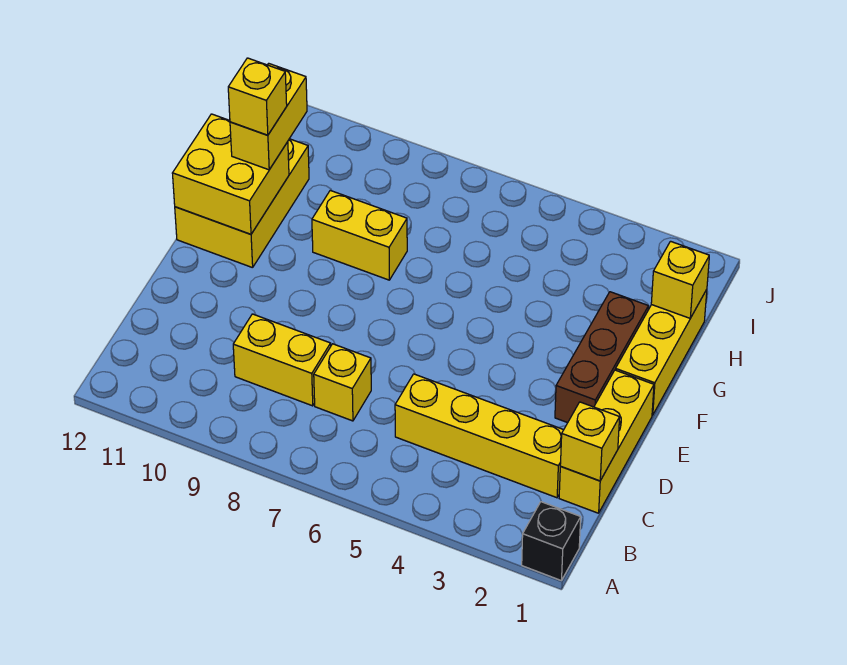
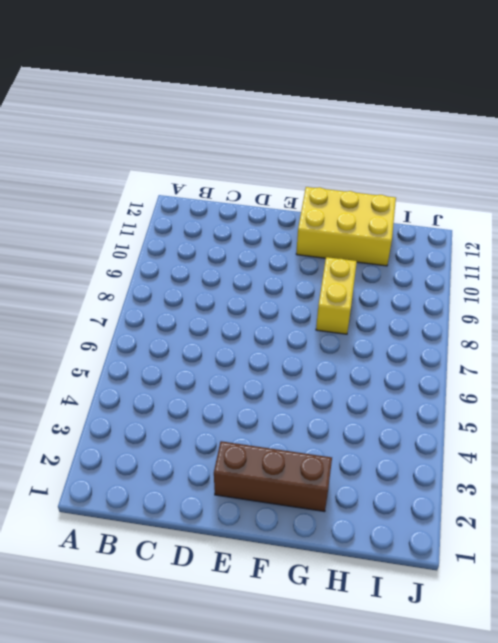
none -> black brick A1 level 1
none -> yellow brick C1:E1 level 1
none -> yellow brick C2:C5 level 1

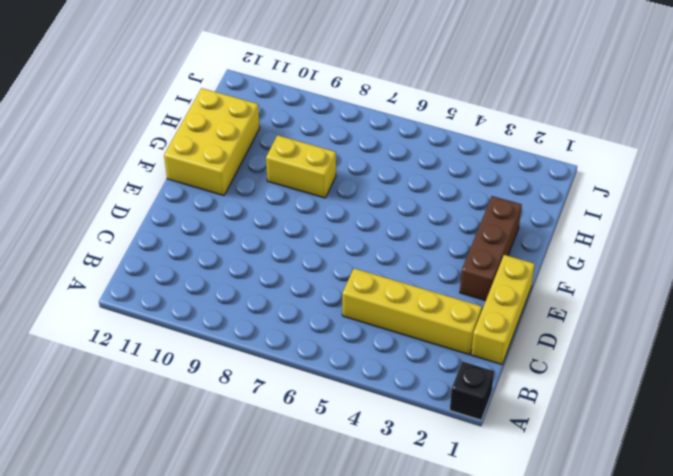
none -> yellow brick C7 level 1
none -> yellow brick C8:C9 level 1
none -> yellow brick F1:H1 level 1

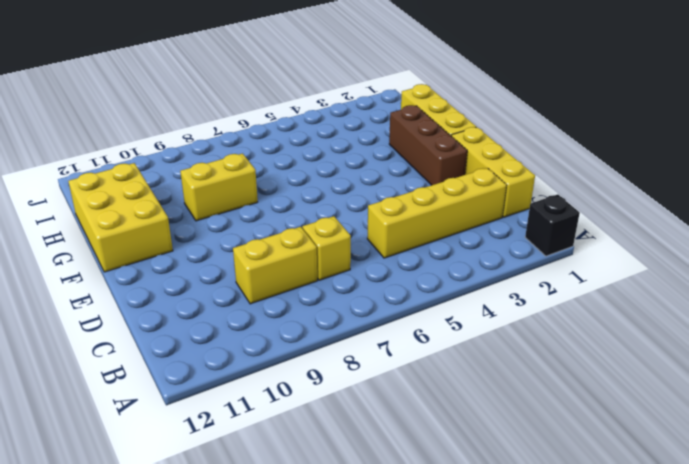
none -> yellow brick C1 level 2
none -> yellow brick F11:G12 level 2
none -> yellow brick H1 level 2

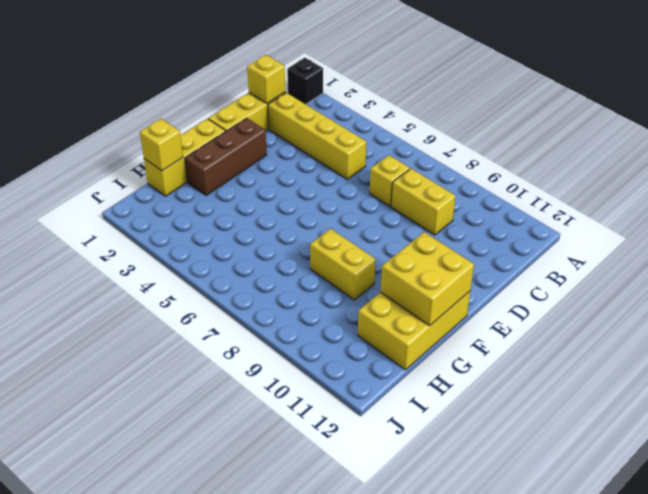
none -> yellow brick G11:H11 level 3
none -> yellow brick G11 level 4

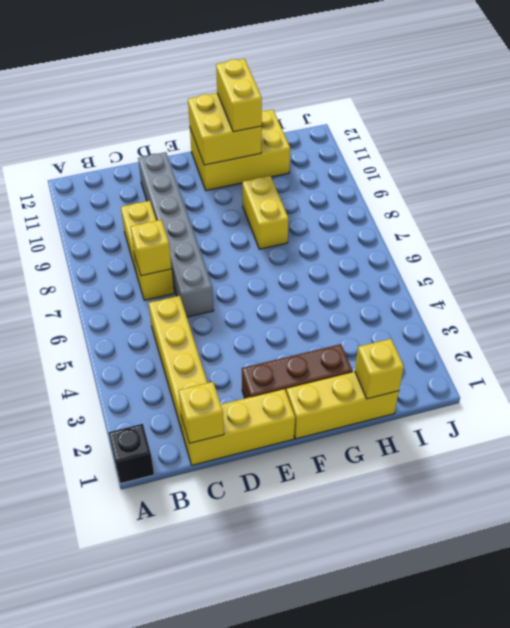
yellow brick C7 level 2 -> yellow brick G11 level 4
grey brick D6:D11 level 1 -> none
yellow brick G11:G12 level 3 -> yellow brick G11:H11 level 3

